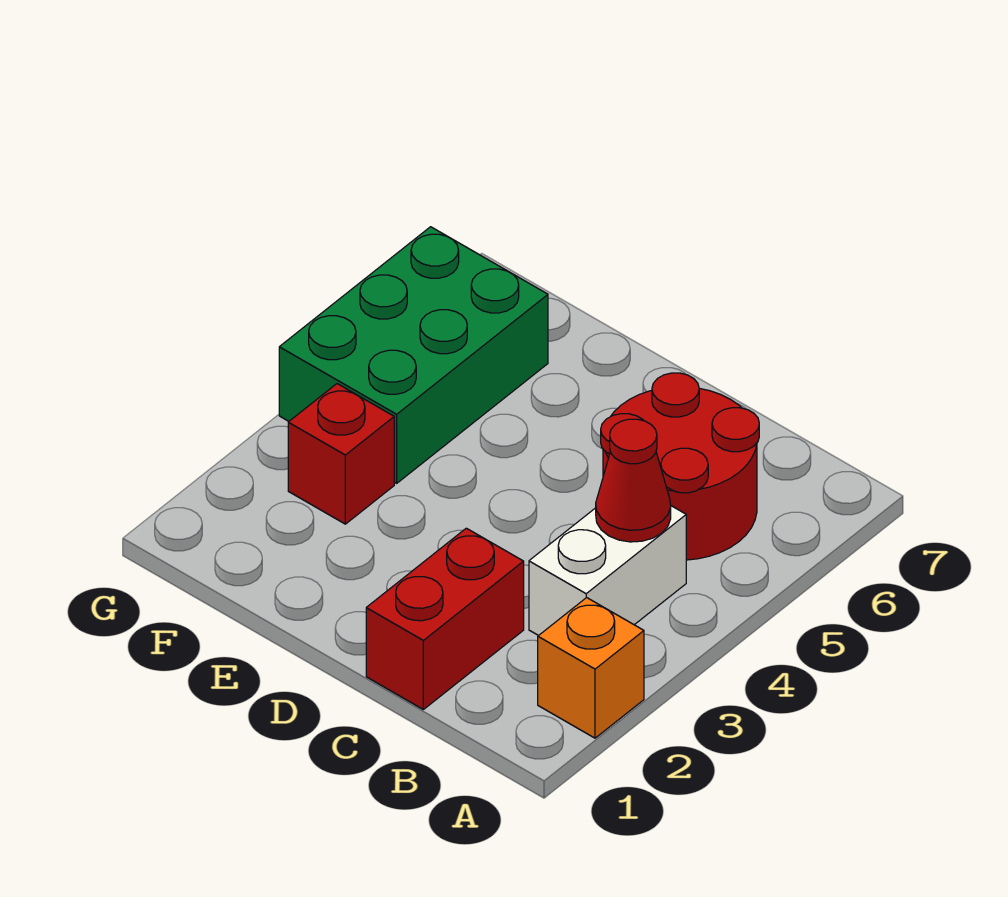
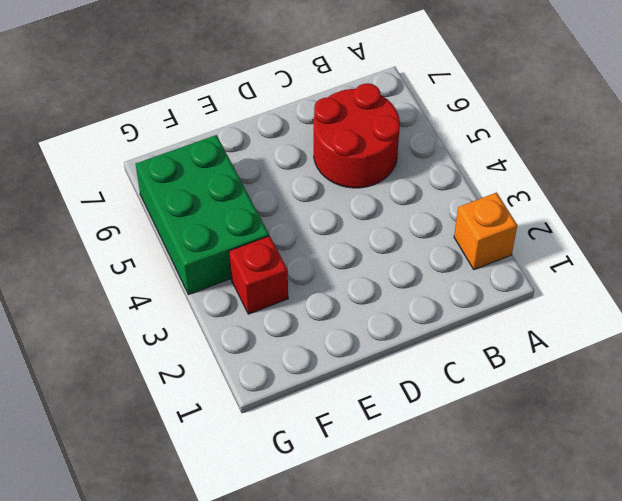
none -> white brick B3:B4 level 1
none -> red brick C1:C2 level 1

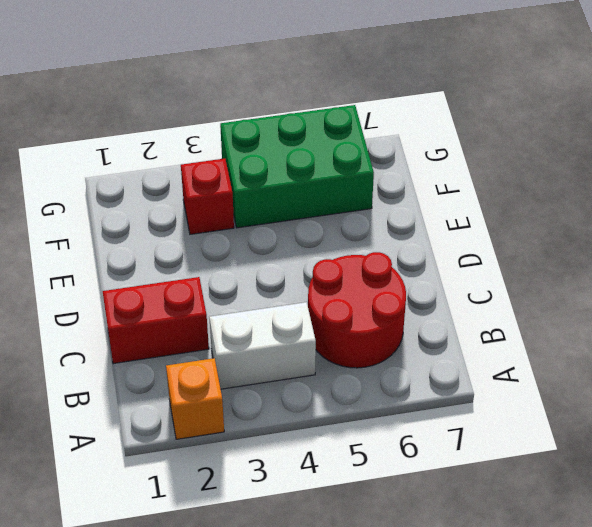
none -> red cone B4 level 2

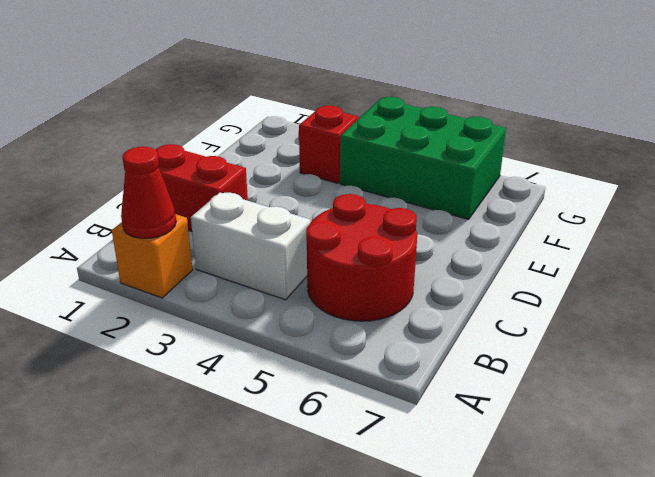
red cone A2 level 2 -> red cone B4 level 2

